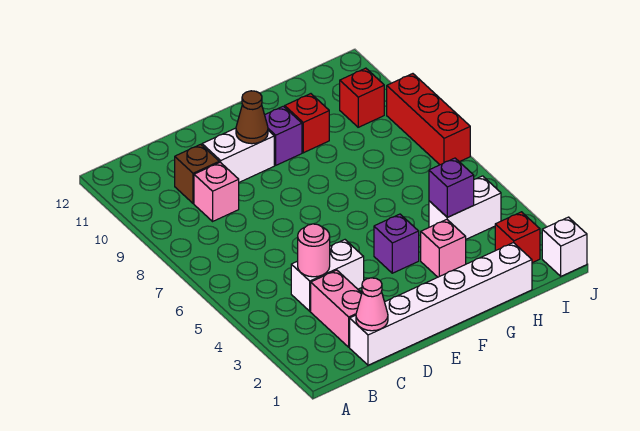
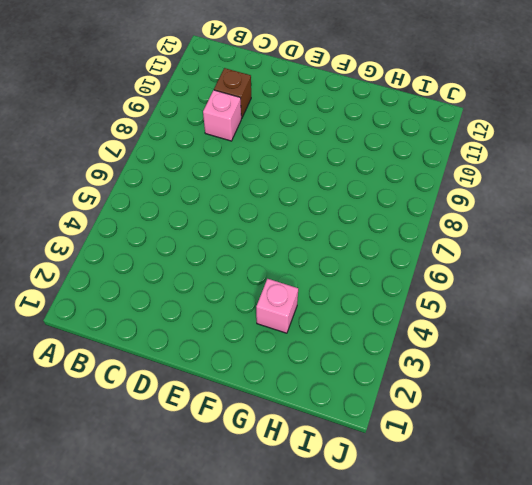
none -> white brick C1:H1 level 1
none -> pink brick C2:C3 level 1
none -> white brick C4:D4 level 1

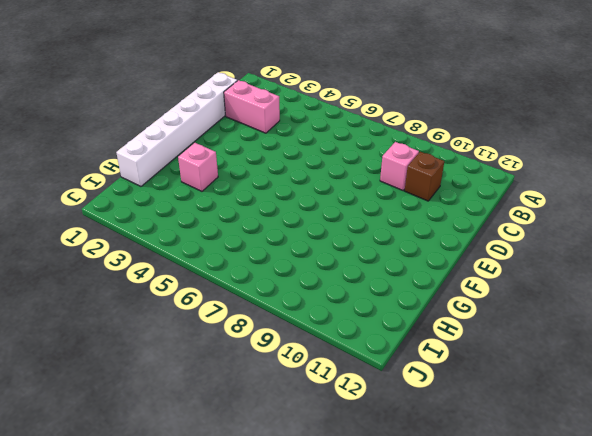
none -> white brick C4:D4 level 1
none -> white brick D10:E10 level 1
none -> purple brick F4 level 1

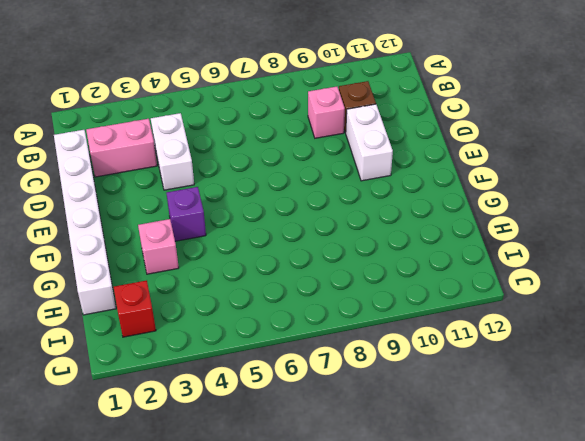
none -> purple brick F10 level 1
none -> red brick G10 level 1
none -> white brick H4:I4 level 1

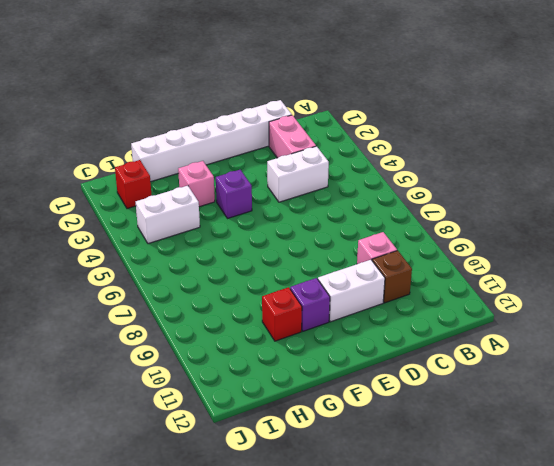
none -> red brick I10 level 1
none -> white brick J1 level 1
none -> red brick J7:J9 level 1

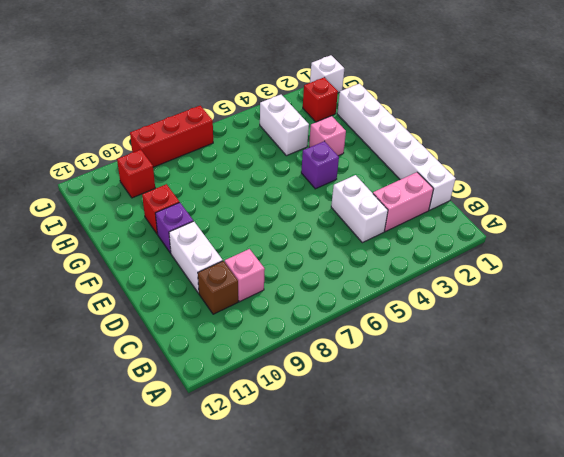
none -> pink cone C1 level 2
none -> pink round brick C4 level 2
none -> brown cone E10 level 2

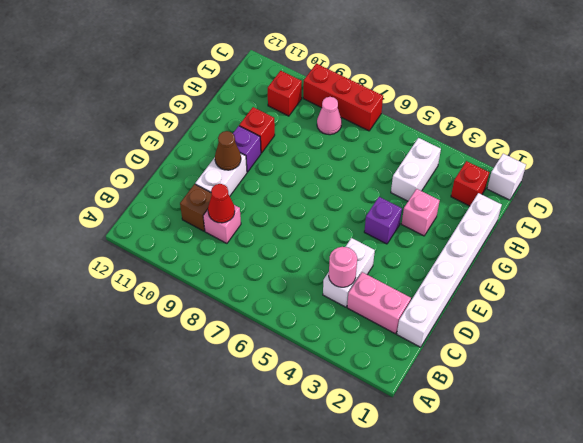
red cone C9 level 2 -> none
pink cone I8 level 1 -> pink cone C1 level 2
none -> purple brick H4 level 2

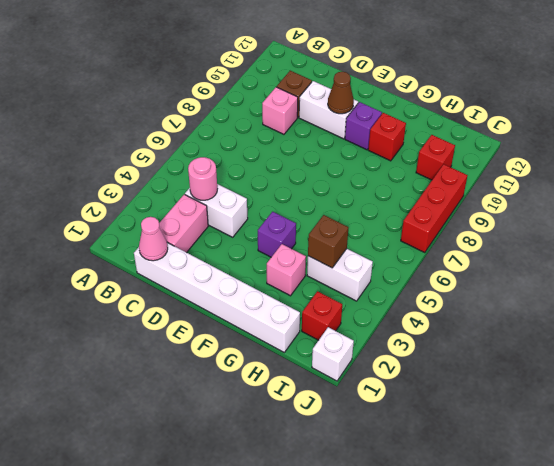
brown brick H4 level 2 -> purple brick H4 level 2

